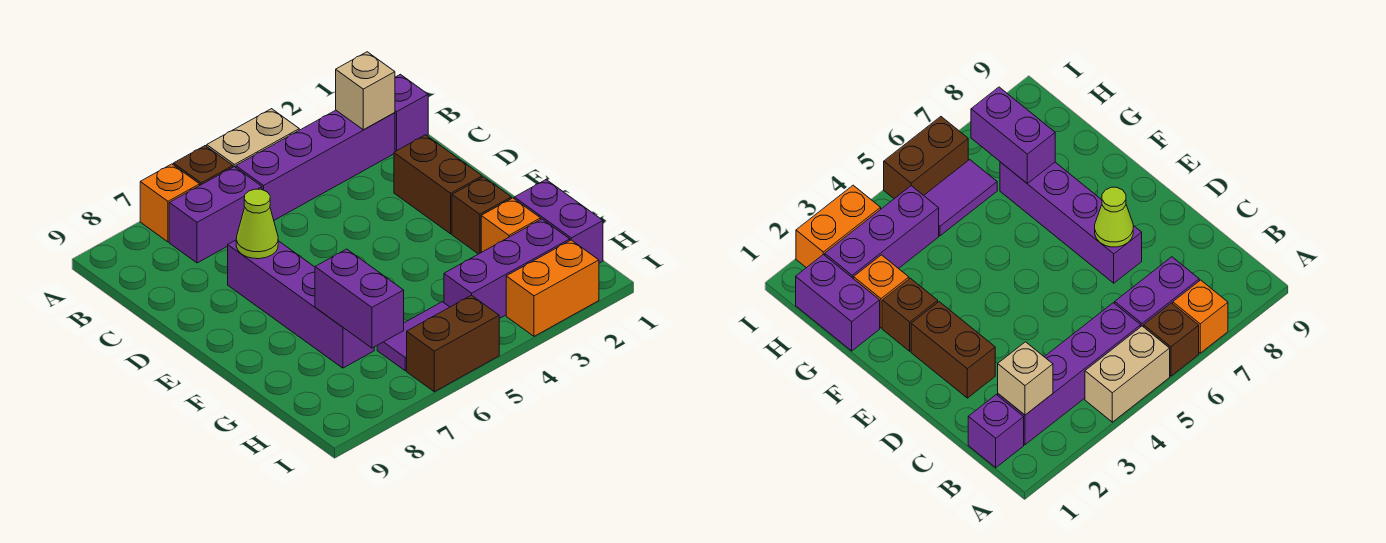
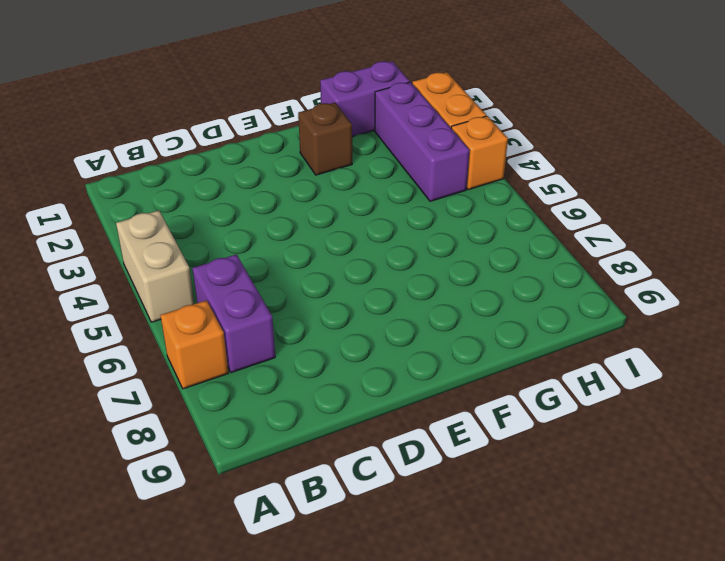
orange brick I4 level 1 -> orange brick G2 level 1
none -> brown brick A6 level 1
none -> purple brick B1 level 1
none -> purple brick B2:B5 level 1

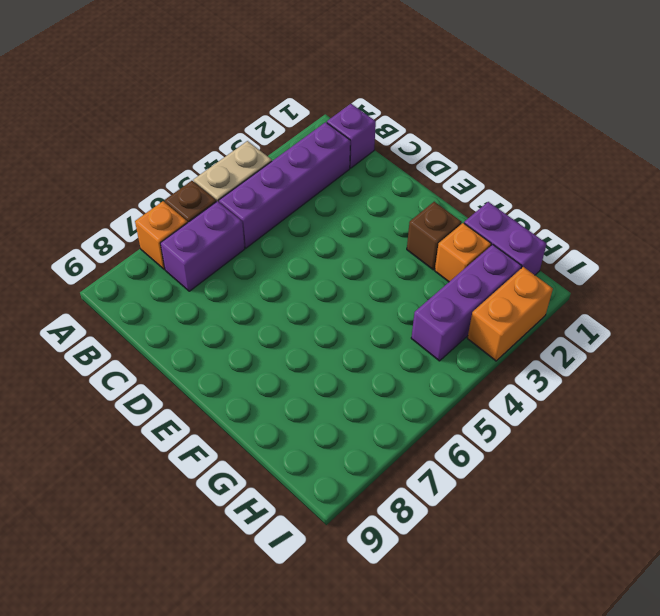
none -> brown brick D2:E2 level 1
none -> purple brick D7:G7 level 1
none -> purple tile H5:H6 level 1

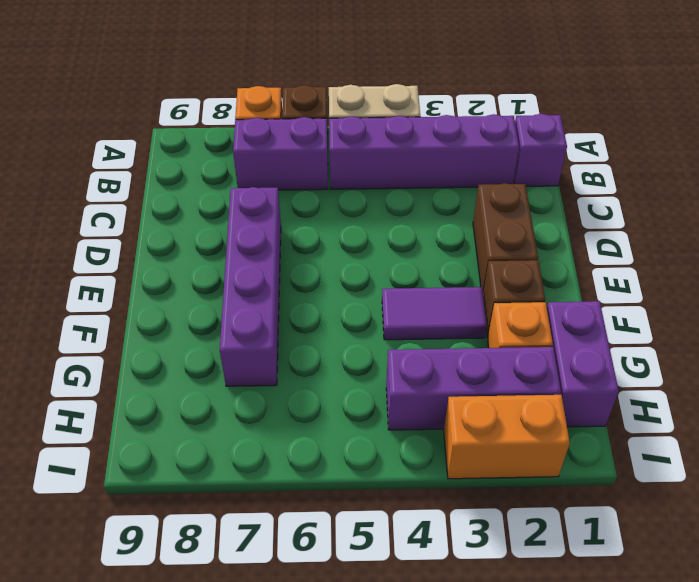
purple tile F3:F4 level 1 -> purple tile H5:H6 level 1
none -> brown brick I5:I6 level 1
none -> tan brick B2 level 2
none -> lime cone D7 level 2

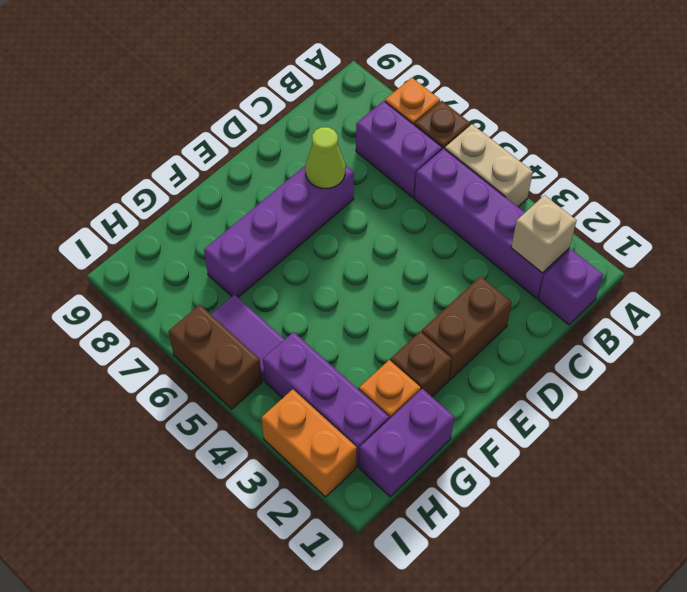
none -> purple brick G7:H7 level 2

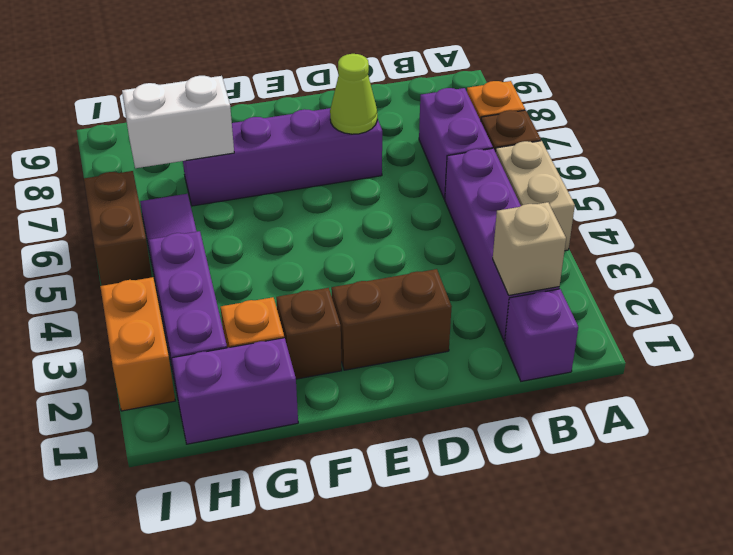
white brick G7:H7 level 2 -> purple brick G7:H7 level 2

